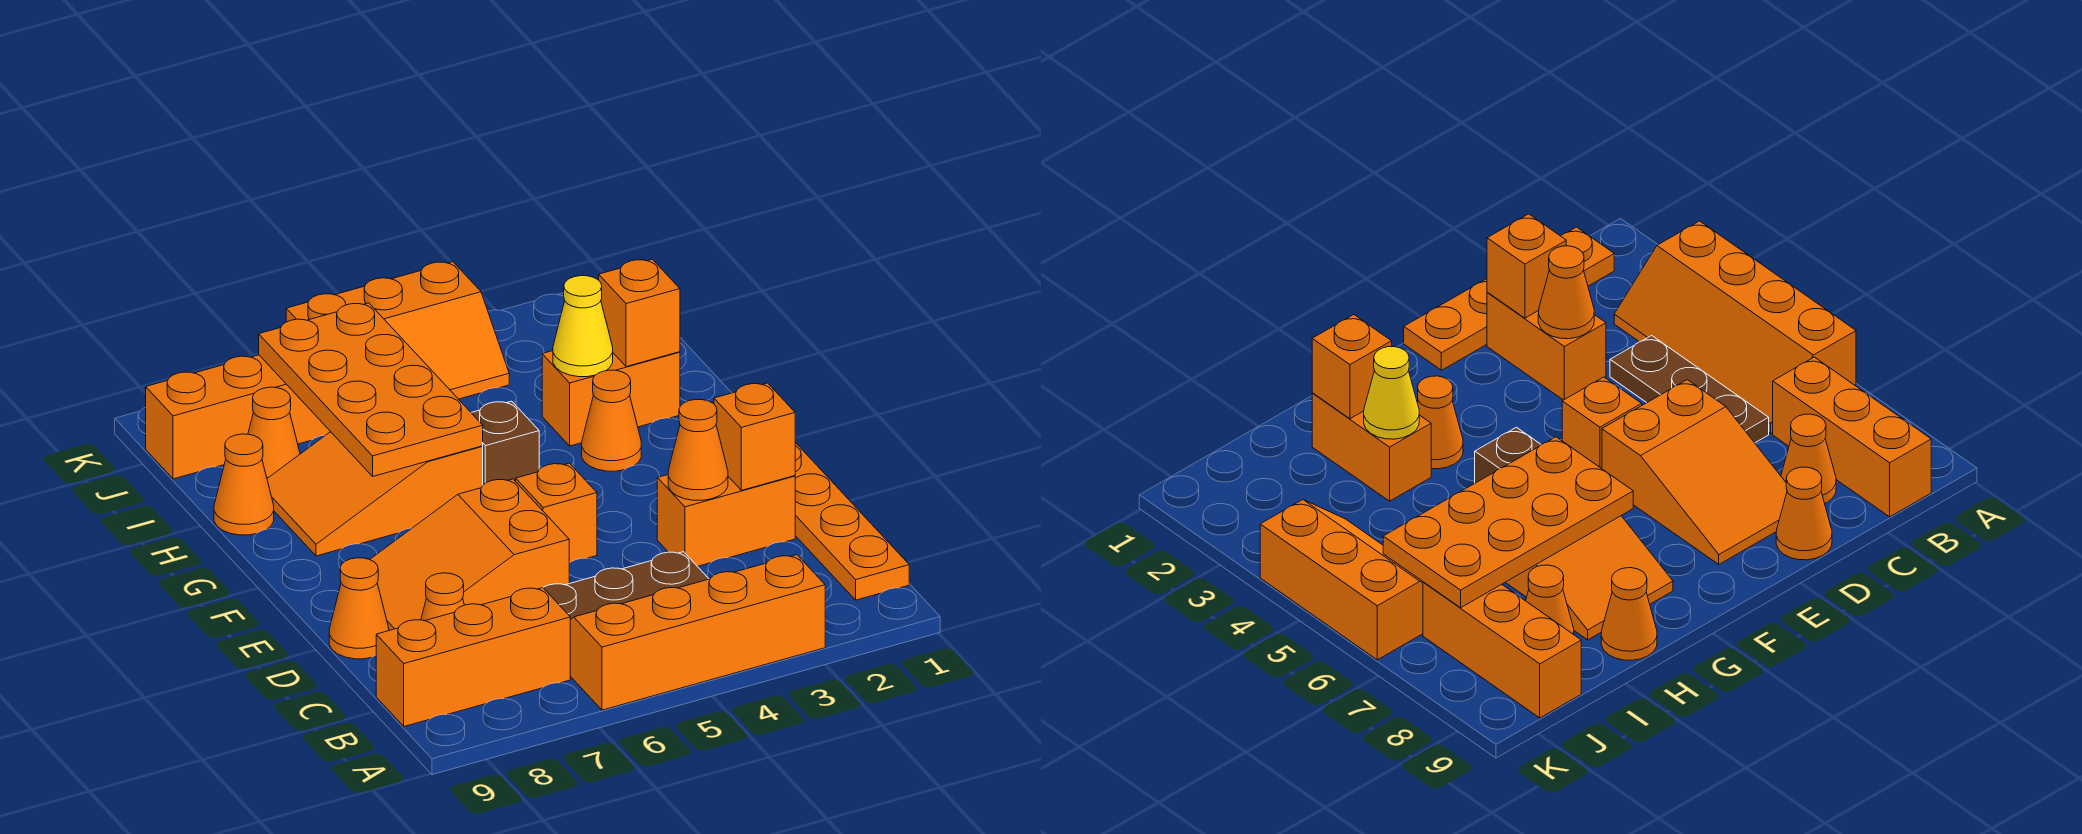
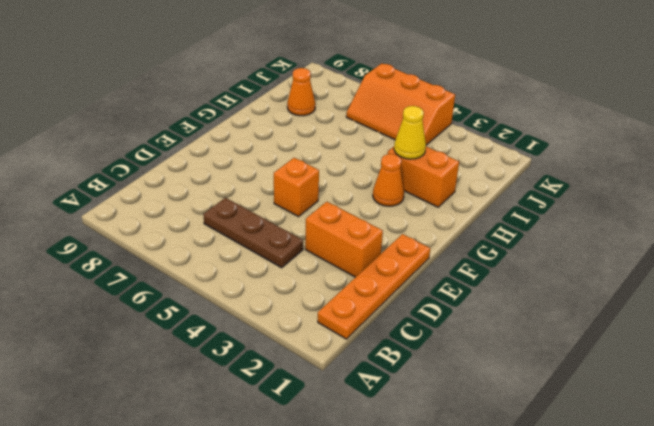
none -> orange slope A3:B6 level 1 top A
none -> orange brick B7:B9 level 1
none -> orange cone C8 level 1

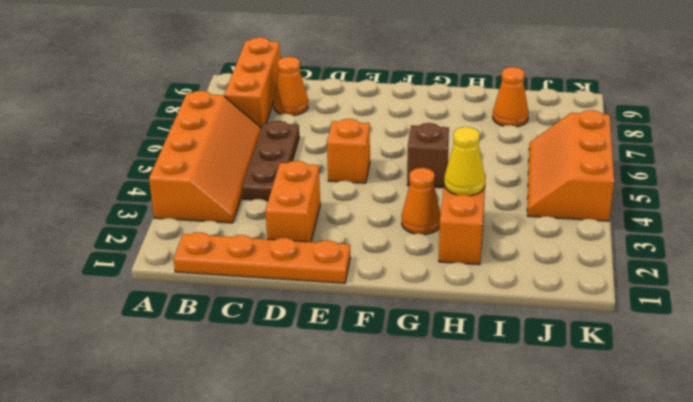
none -> orange slope D6:E8 level 1 top 6
none -> orange cone D9 level 1
none -> orange slope G6:H8 level 1 top 6

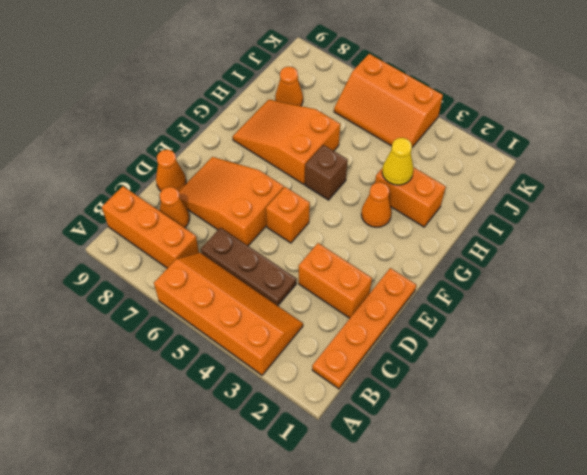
none -> orange cone H9 level 1
none -> orange brick J7:J9 level 1
none -> orange brick D2 level 2

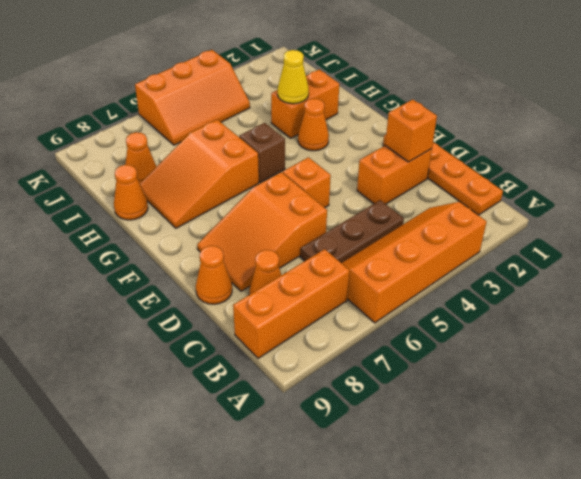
none -> orange brick J7:J9 level 1
none -> orange cone D3 level 2
none -> orange plate G6:J7 level 2

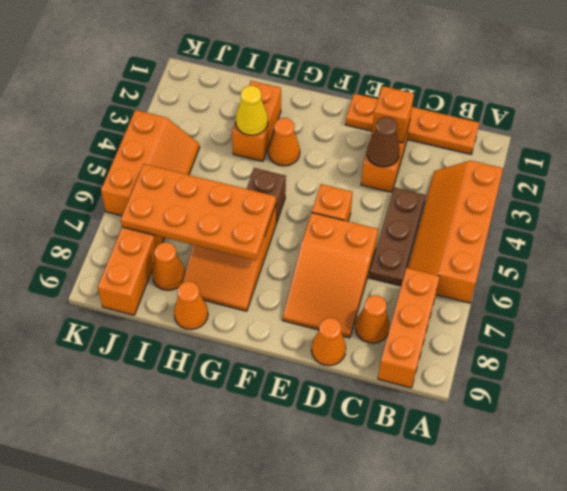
brown cone D3 level 2 -> orange cone D3 level 2
none -> orange brick H2 level 2

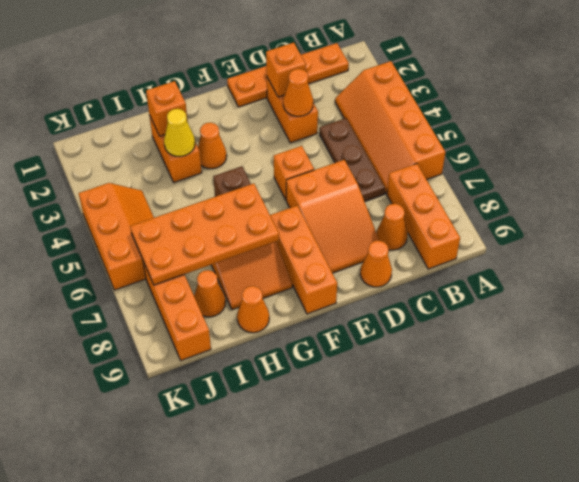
orange brick F7:F9 level 1 -> none

